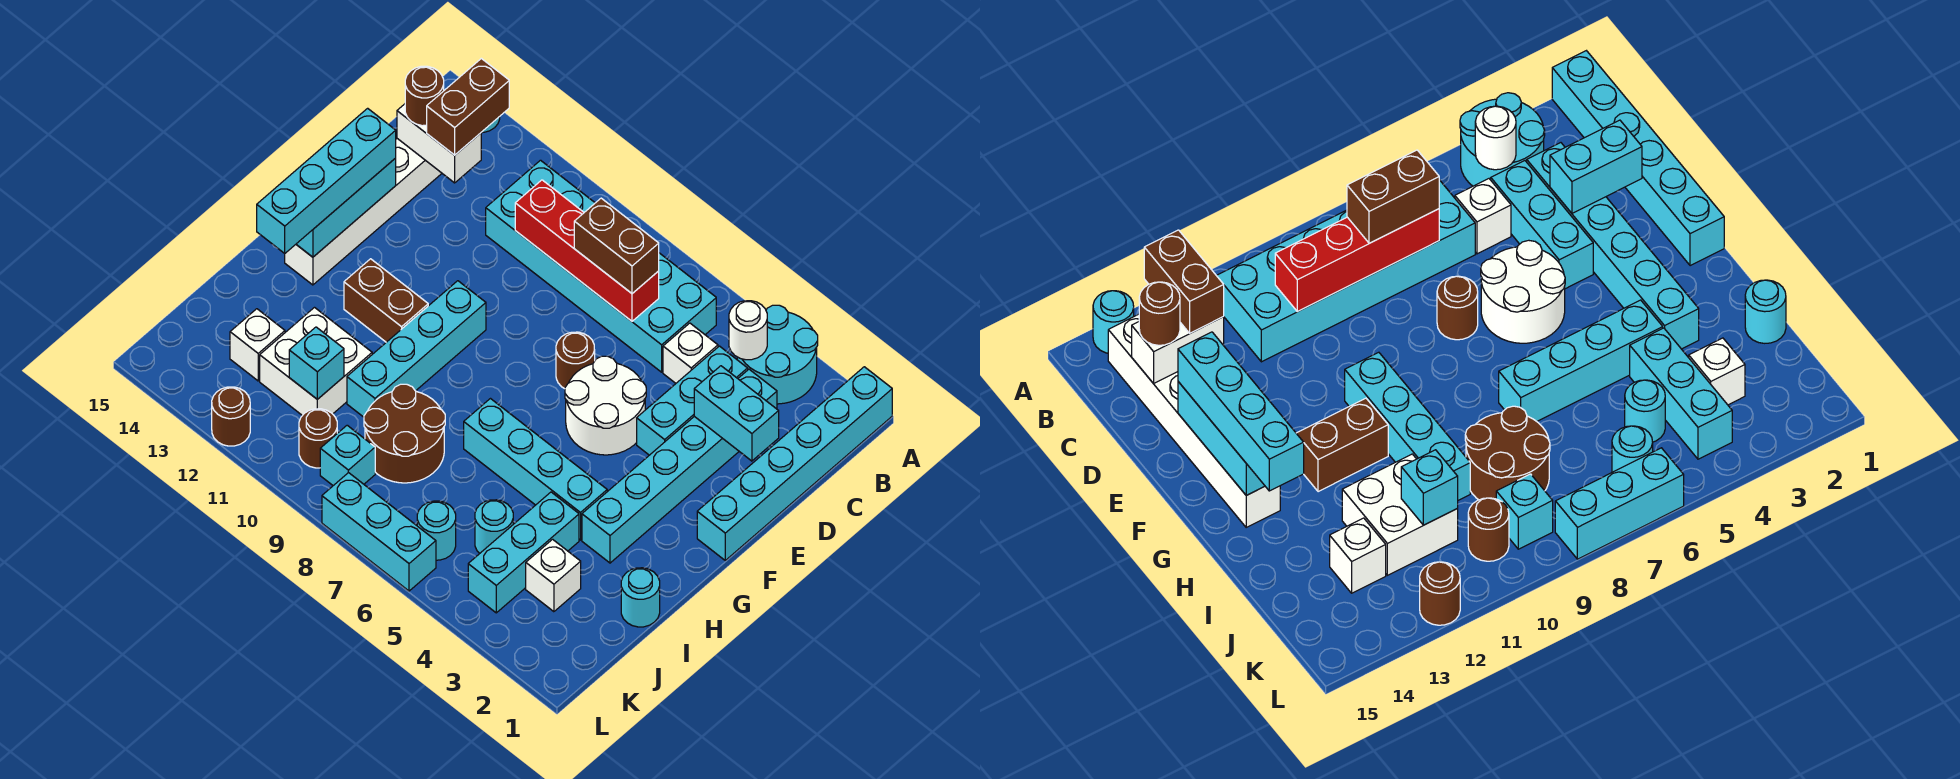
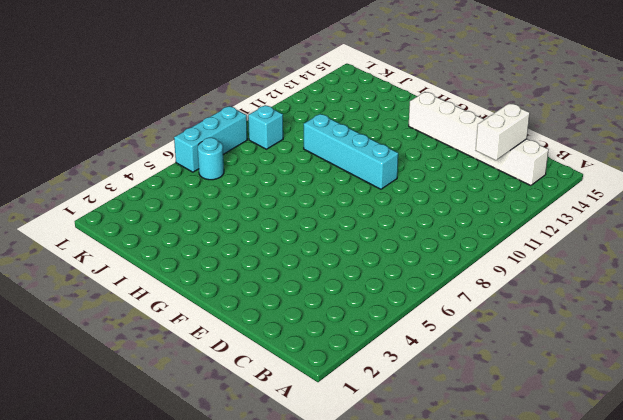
none -> cyan brick A1:F1 level 1
none -> cyan round brick A3:B4 level 1
none -> cyan round brick A14 level 1
none -> cyan brick B6:C11 level 1

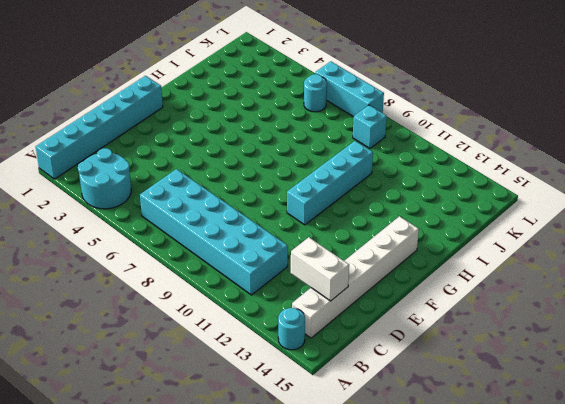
none -> cyan brick C3:H3 level 1
none -> cyan brick C4:E4 level 1
none -> white brick C5 level 1
none -> white round brick E5:F6 level 1

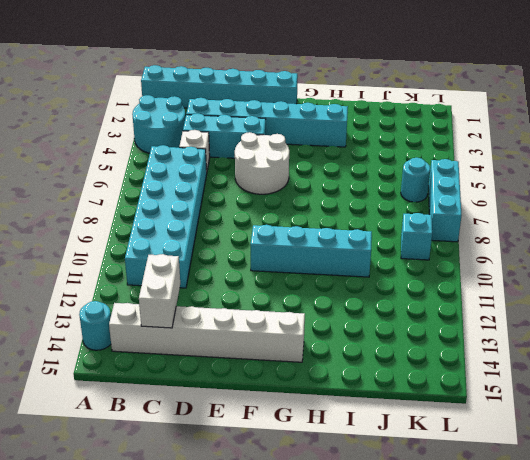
none -> brown round brick E7 level 1
none -> brown brick G11:G12 level 1
none -> cyan brick H4:H7 level 1
none -> cyan round brick I1 level 1

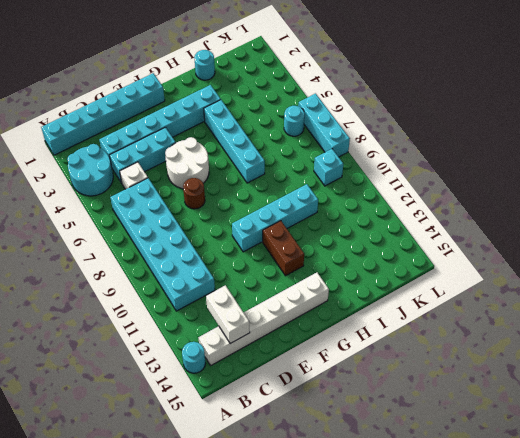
none -> cyan brick I4:K4 level 1
none -> brown round brick I8:J9 level 1
none -> white brick I11:J12 level 1
none -> white brick J3 level 1

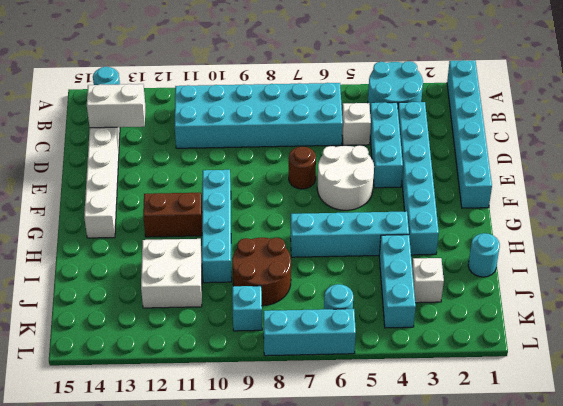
none -> cyan round brick J5 level 1
none -> white brick J13 level 1
none -> brown round brick K10 level 1
none -> brown round brick L12 level 1

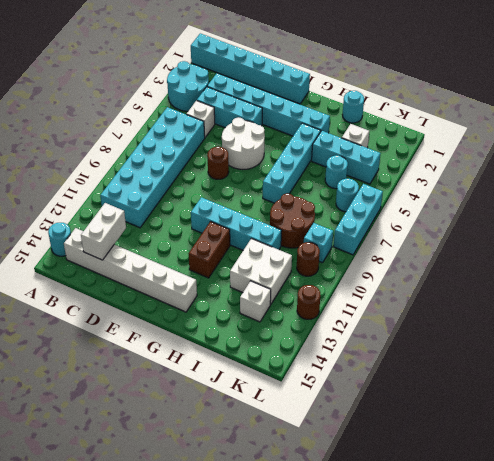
none -> white round brick B4 level 2
none -> red brick C7:C10 level 2
none -> cyan brick D2:D3 level 2
none -> cyan brick E14:G14 level 2

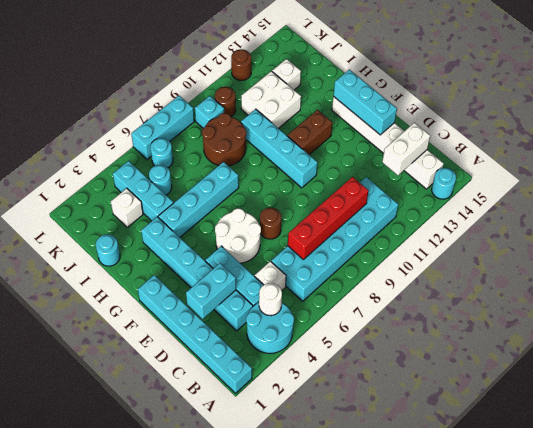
none -> cyan brick J11 level 2
none -> brown brick B13:C13 level 3
none -> brown brick C7:C8 level 3
none -> brown round brick C14 level 3

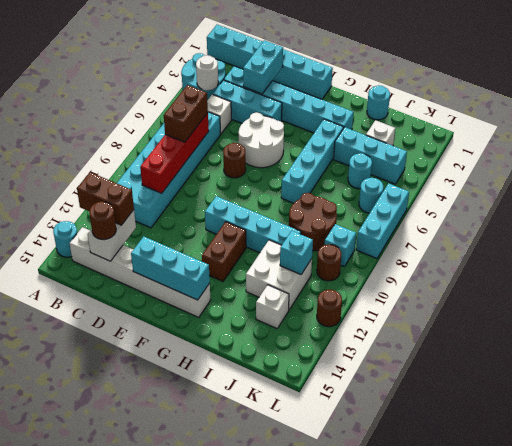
none -> cyan brick E14:H14 level 3

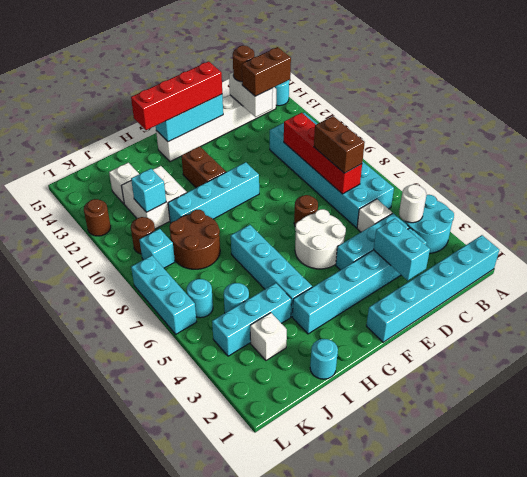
red brick E14:H14 level 3 -> cyan brick E14:H14 level 3

